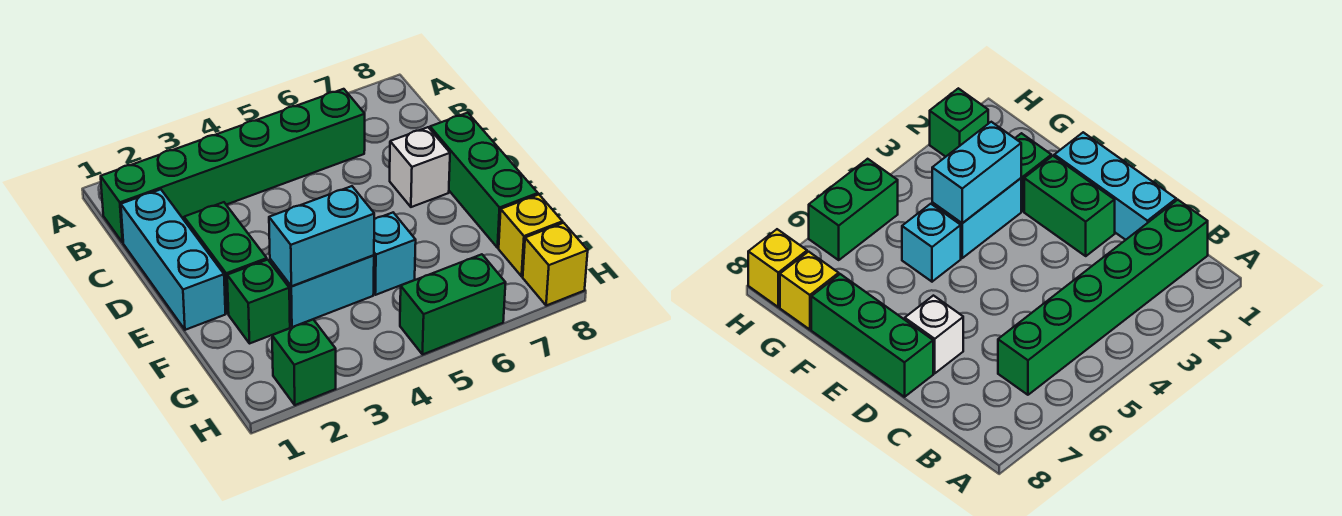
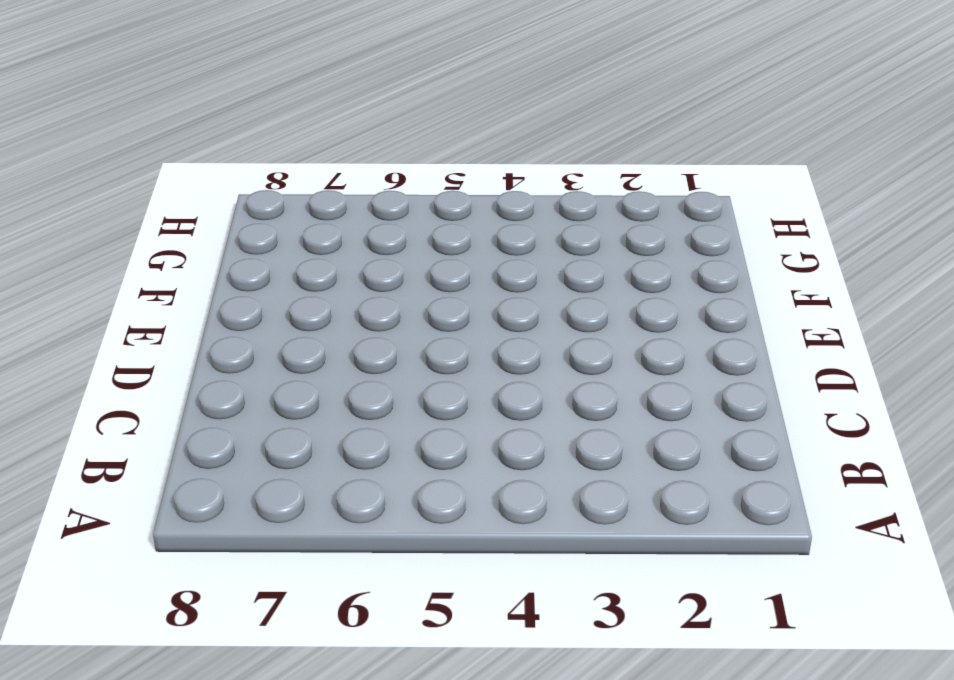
none -> green brick B1:B6 level 1
none -> cyan brick C1:E1 level 1
none -> green brick D2:E2 level 1

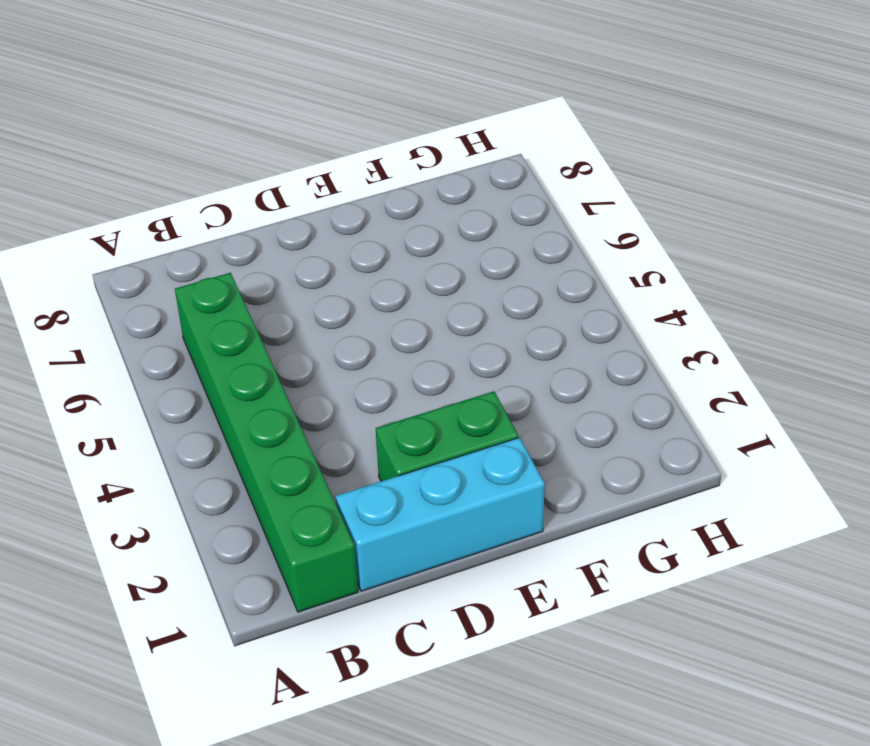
none -> white brick D7 level 1
none -> green brick D8:F8 level 1
none -> green brick F2 level 1

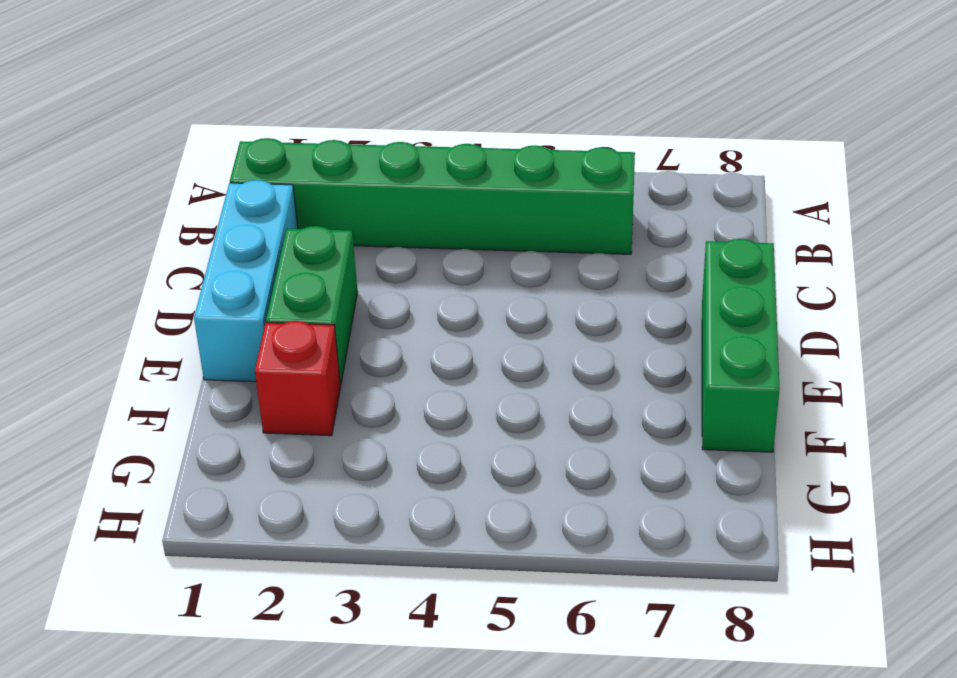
red brick F2 level 1 -> green brick F2 level 1
none -> white brick D7 level 1
none -> cyan brick F3:F4 level 1
none -> cyan brick F5 level 1

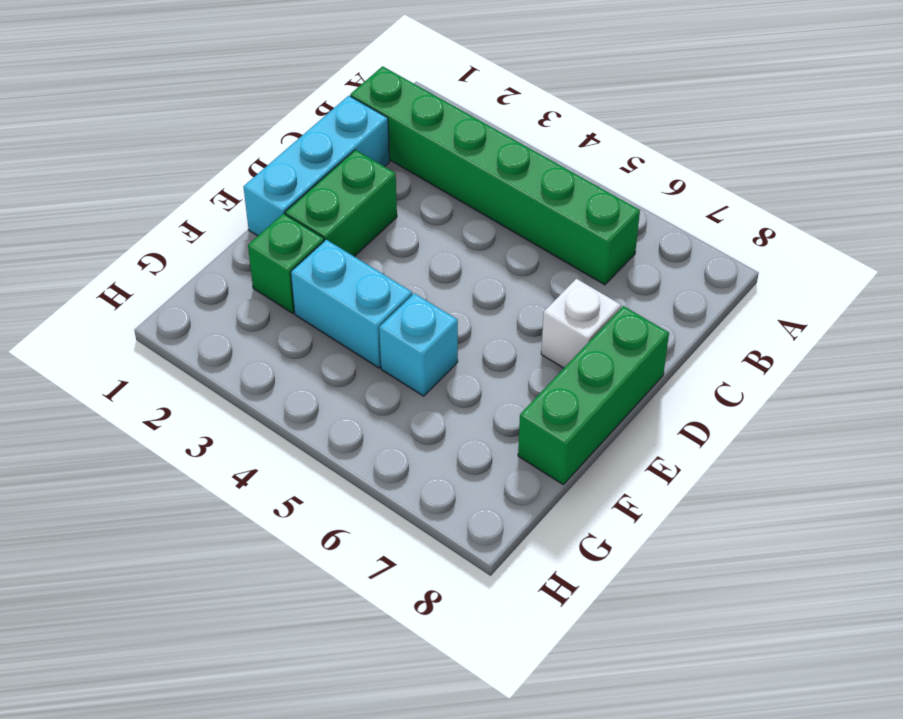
none -> yellow brick G8 level 1
none -> green brick H2 level 1
none -> green brick H5:H6 level 1

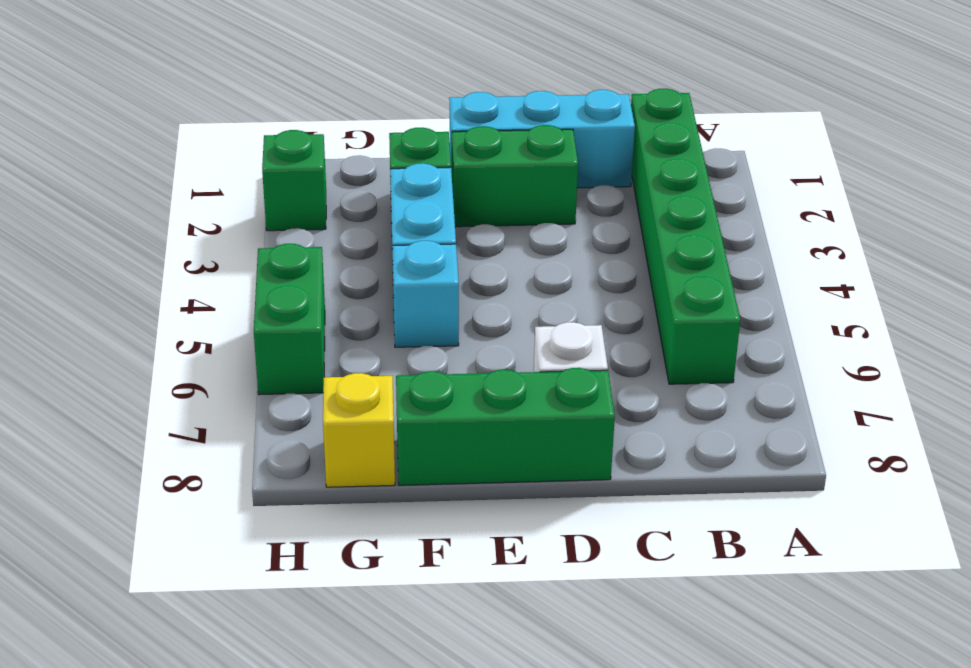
none -> yellow brick H8 level 1
none -> cyan brick F3:F4 level 2

